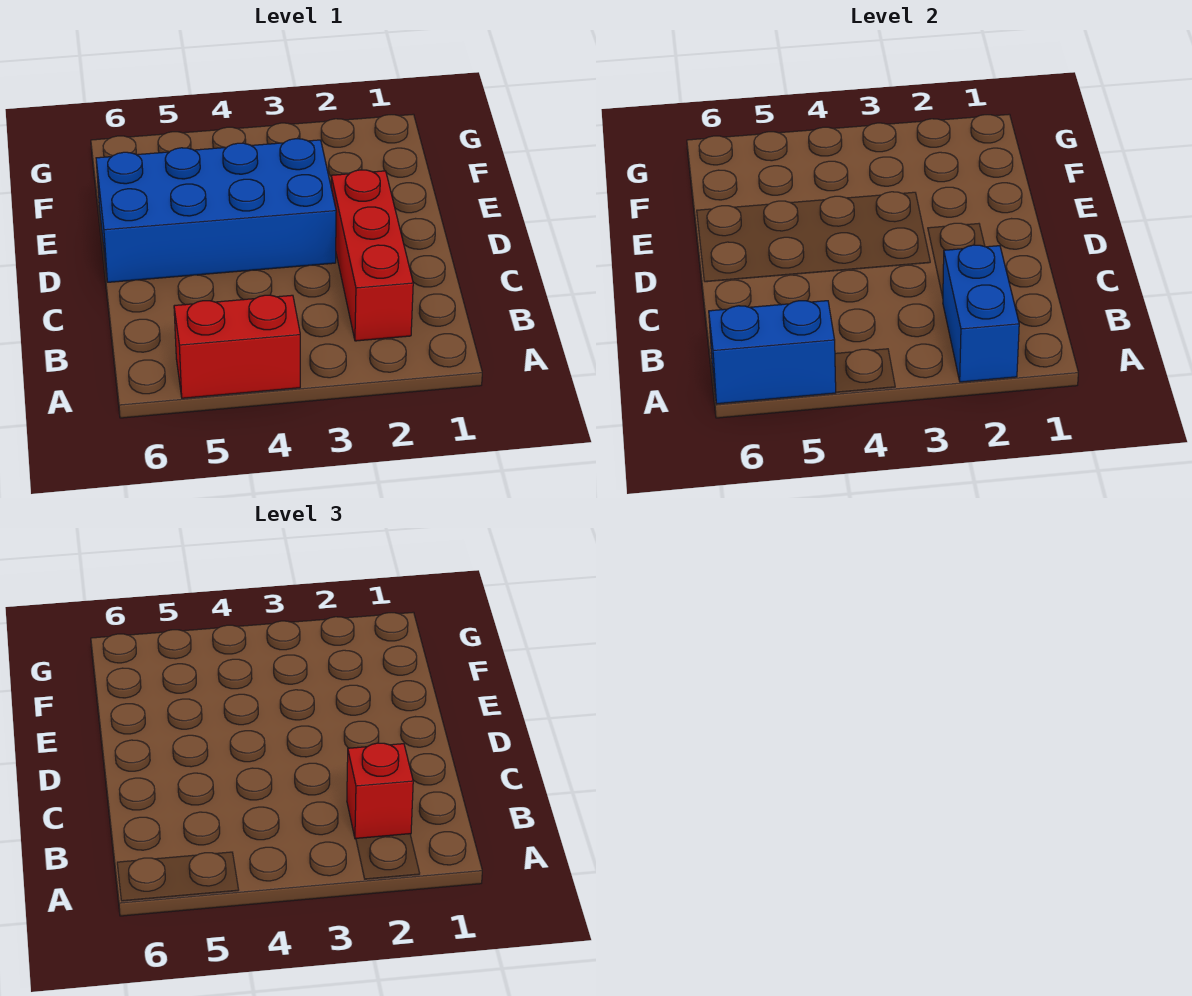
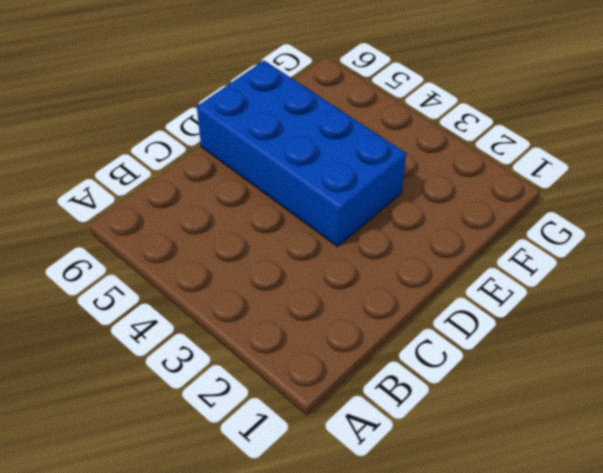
none -> red brick A4:A5 level 1
none -> red brick B2:D2 level 1

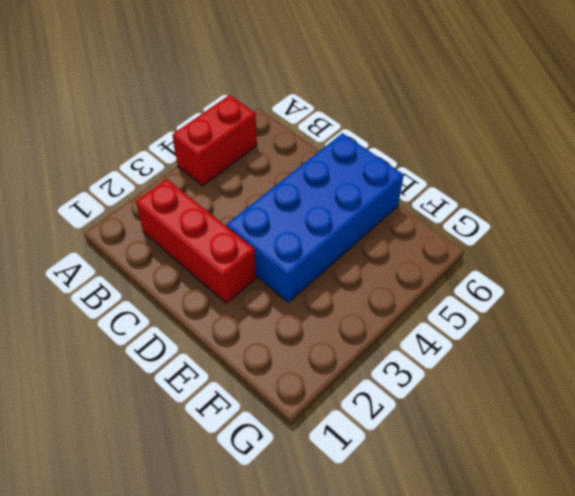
none -> blue brick A2:B2 level 2
none -> blue brick A5:A6 level 2

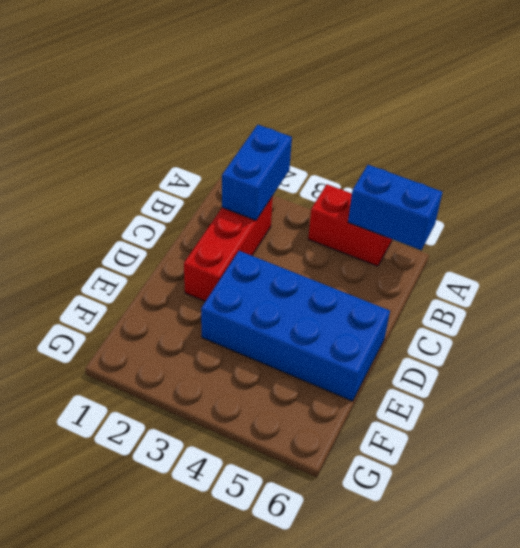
none -> red brick B2 level 3

